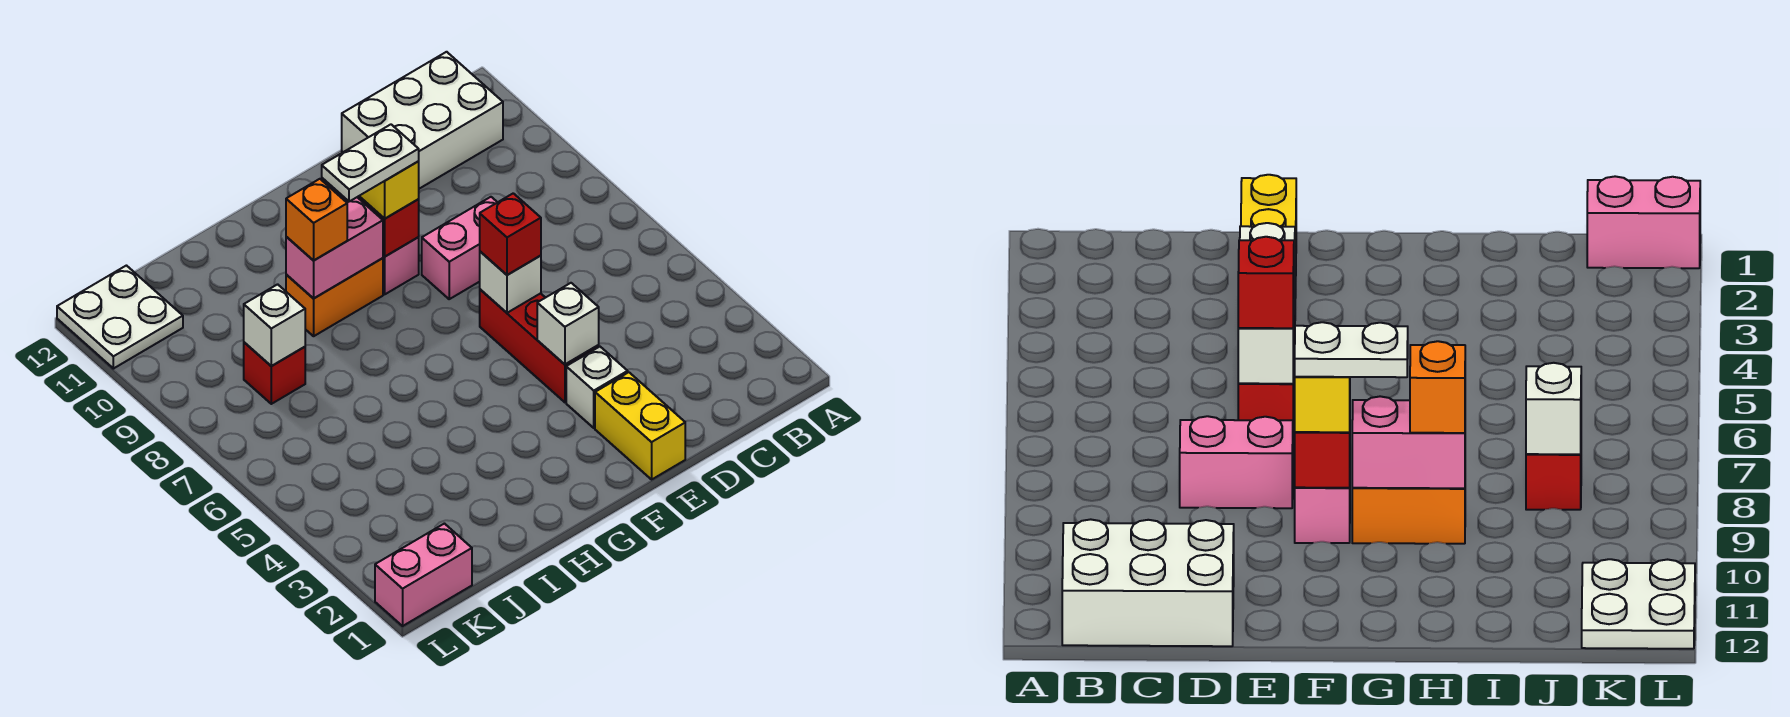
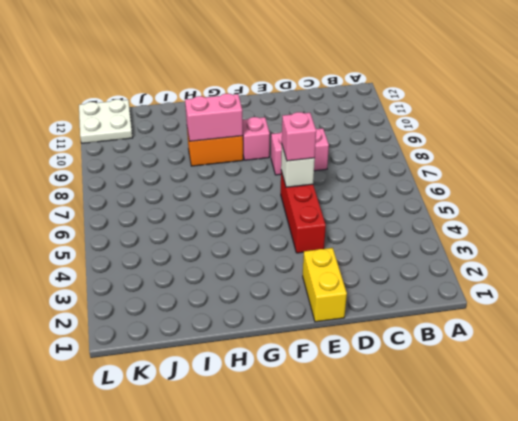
pink brick E6 level 3 -> red brick E6 level 3
none -> white brick B11:D12 level 1
none -> white brick E3 level 1
none -> red brick J8 level 1

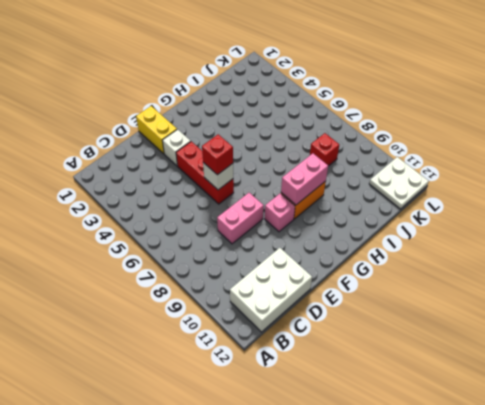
none -> pink brick K1:L1 level 1
none -> white brick E4 level 2
none -> red brick F9 level 2

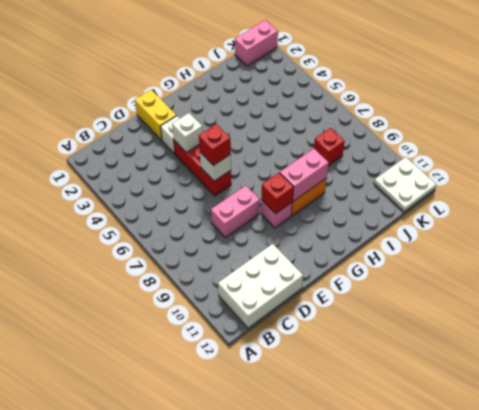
none -> white brick J8 level 2
none -> yellow brick F9 level 3
none -> orange brick H9 level 3

